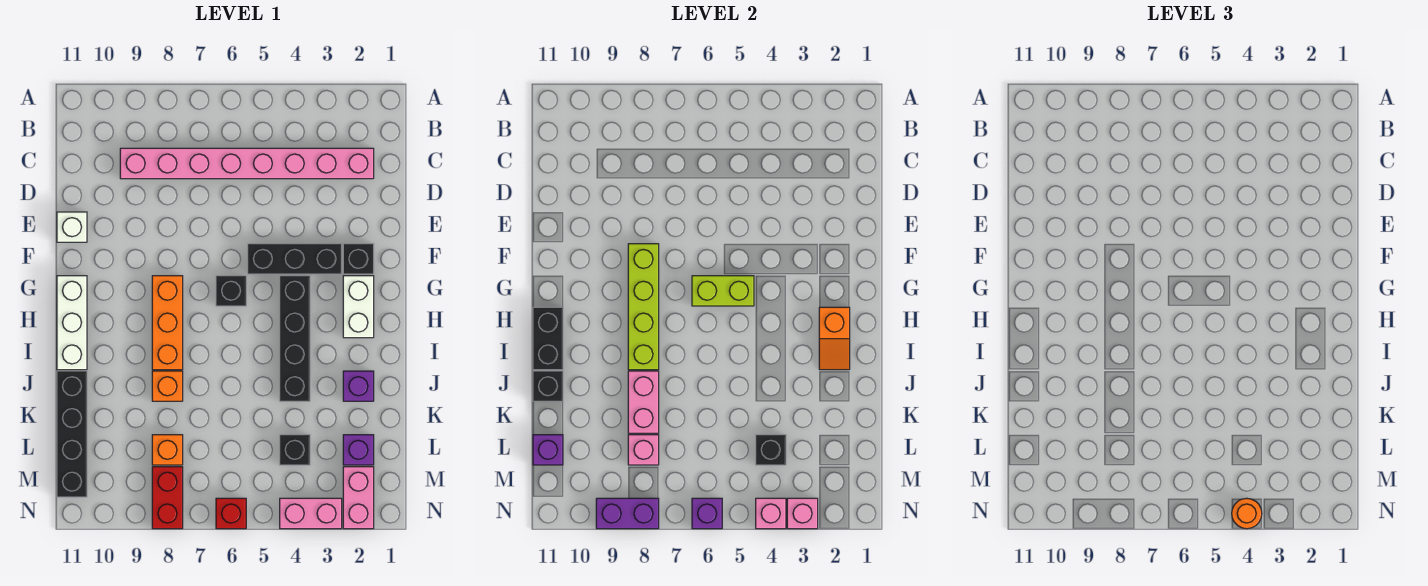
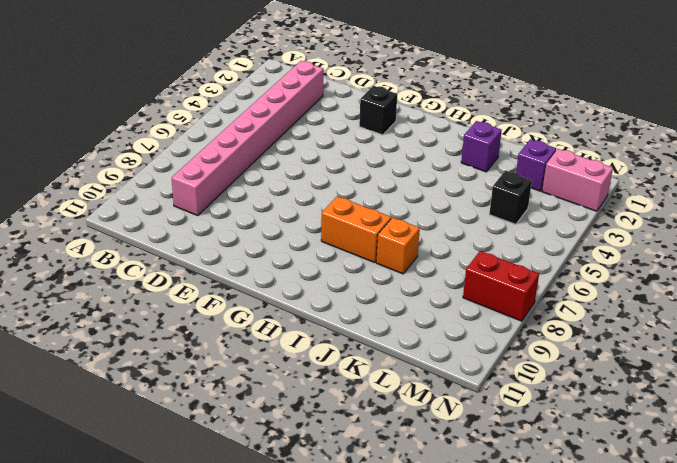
orange brick H8:I8 level 1 -> orange brick G8:I8 level 1
none -> white brick E11 level 1
none -> black brick F3:F5 level 1
none -> white brick G2:H2 level 1
none -> black brick G4:J4 level 1

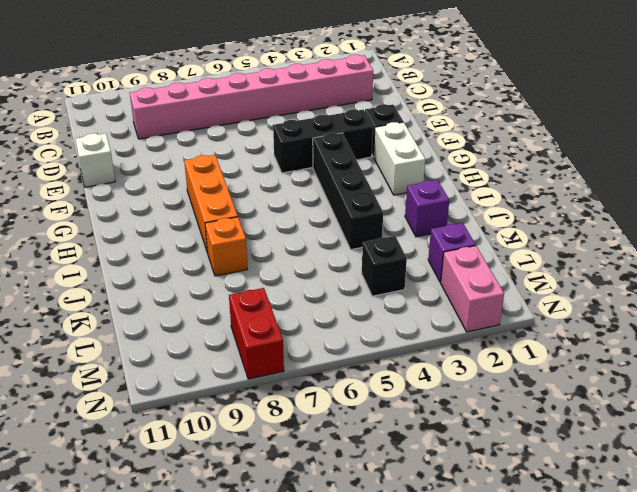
none -> black brick G6 level 1
none -> white brick G11:I11 level 1
none -> black brick J11:M11 level 1
none -> orange brick L8 level 1

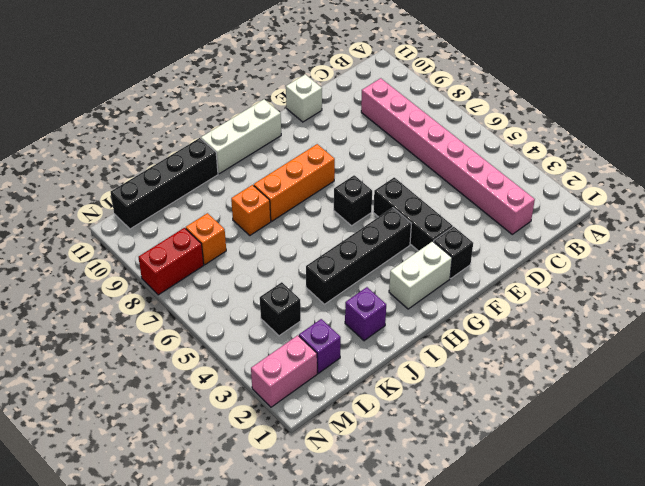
none -> pink brick N3:N4 level 1
none -> red brick N6 level 1
none -> lime brick F8:I8 level 2
none -> lime brick G5:G6 level 2

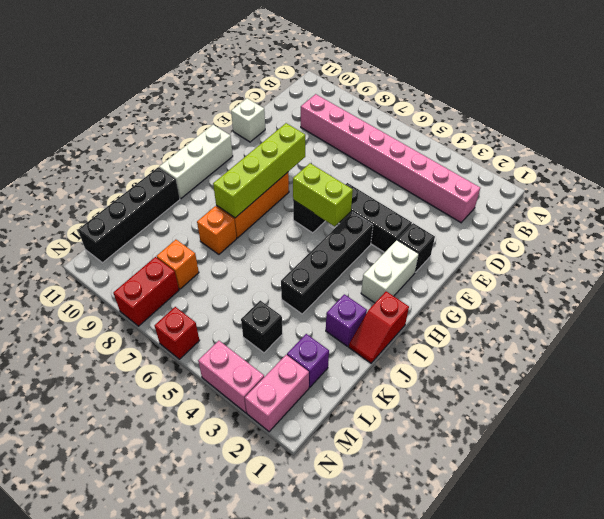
red slope I1:J1 level 1 top I -> none
none -> orange slope H2:I2 level 2 top H
none -> black brick H11:I11 level 2
none -> pink brick J8:K8 level 2
none -> black brick J11 level 2

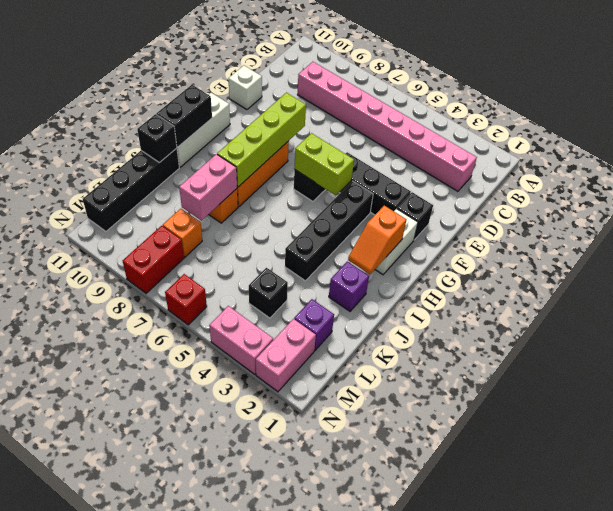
none -> black brick L4 level 2
none -> pink brick L8 level 2
none -> purple brick L11 level 2
none -> pink brick N3 level 2

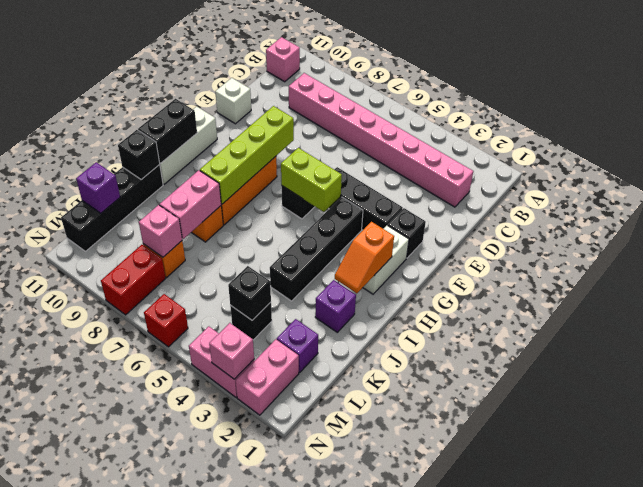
pink brick B11 level 1 -> pink brick N4 level 2
none -> purple brick N6 level 2
none -> purple brick N8:N9 level 2
none -> orange round brick N4 level 3

